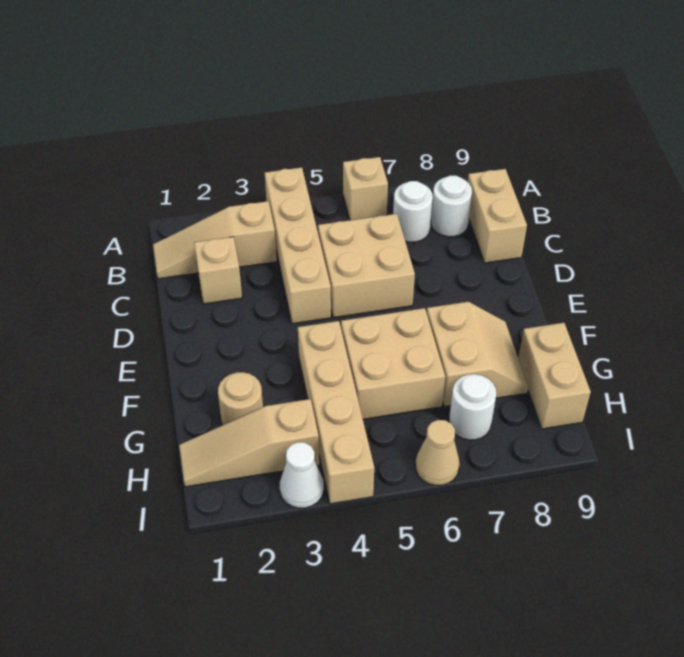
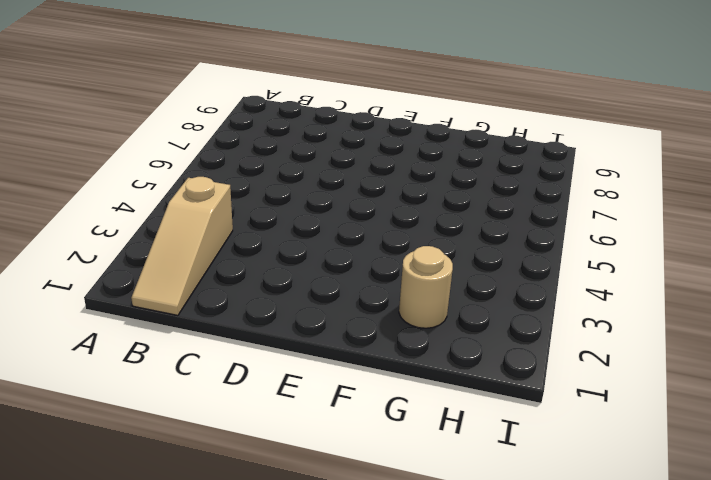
none -> tan brick A4:D4 level 1
none -> tan brick A6 level 1
none -> white round brick B7 level 1

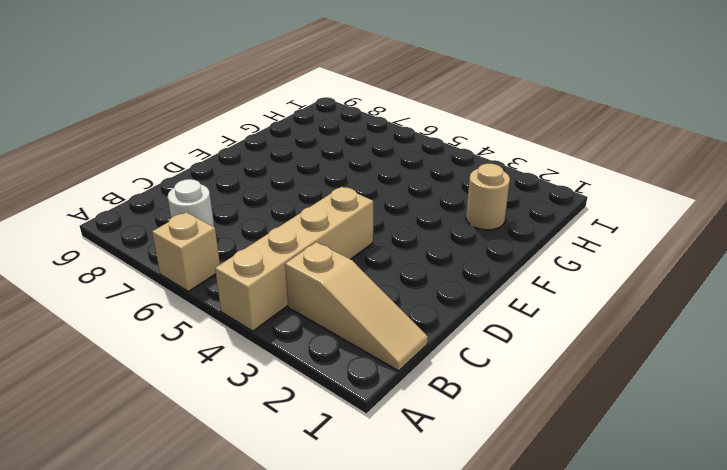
none -> white round brick B8 level 1
none -> tan brick B9:C9 level 1
none -> tan brick C2 level 1

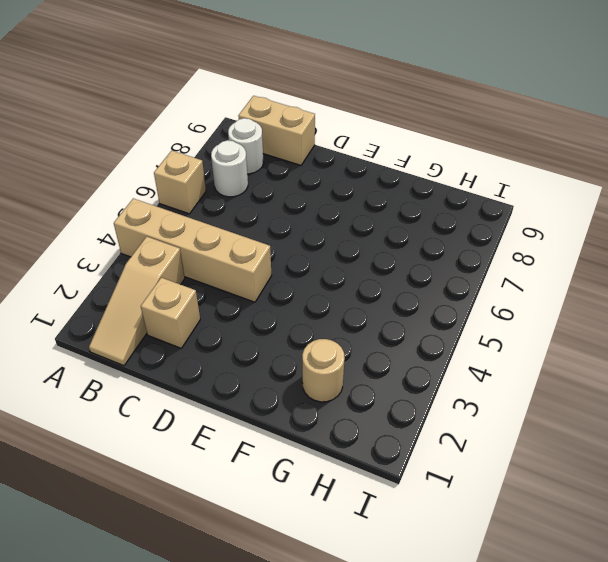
none -> tan brick C5:D6 level 1
none -> tan brick F4:I4 level 1
none -> tan brick F5:G6 level 1

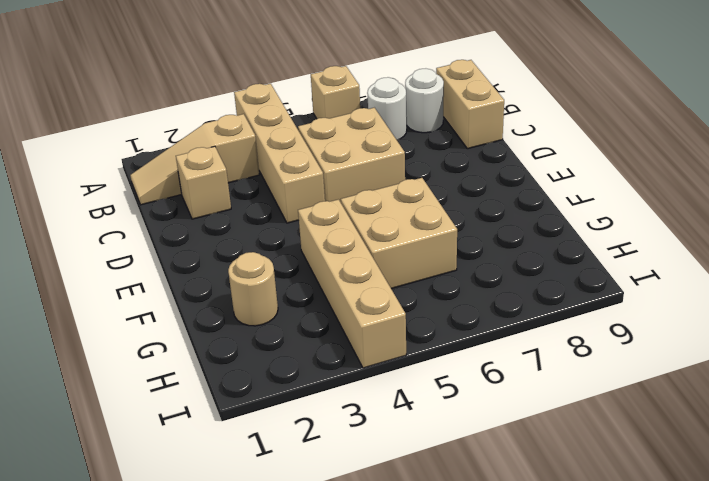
none -> tan slope F7:G8 level 1 top 7
none -> tan brick G9:H9 level 1
none -> tan slope H1:H3 level 1 top 3

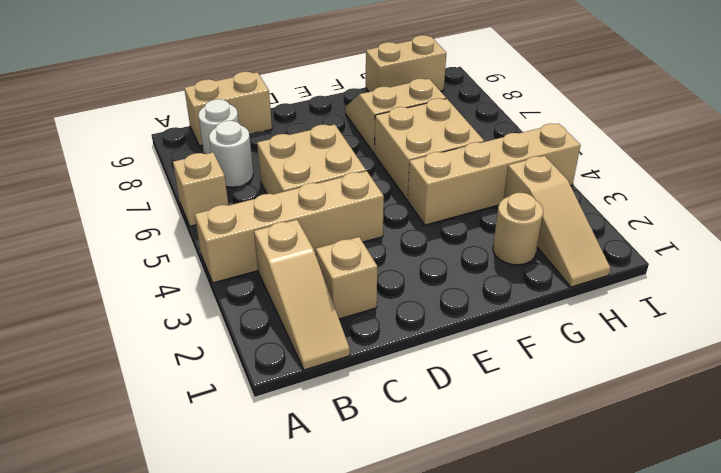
none -> white round brick H7 level 1
none -> white cone I3 level 1
none -> tan cone I6 level 1

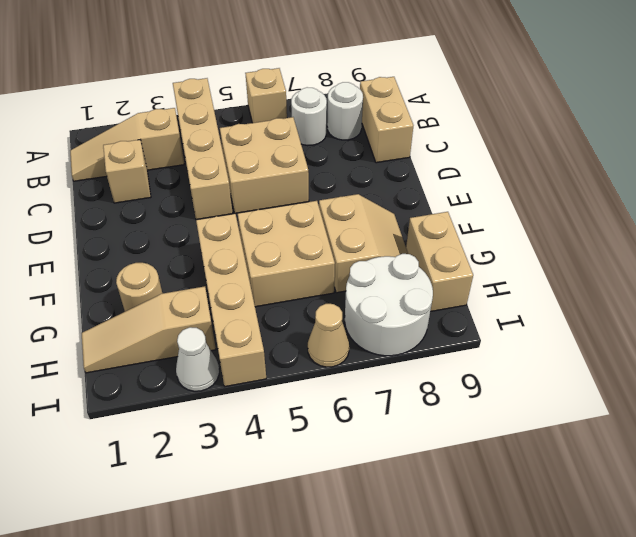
white round brick H7:I8 level 1 -> white round brick H7 level 1

